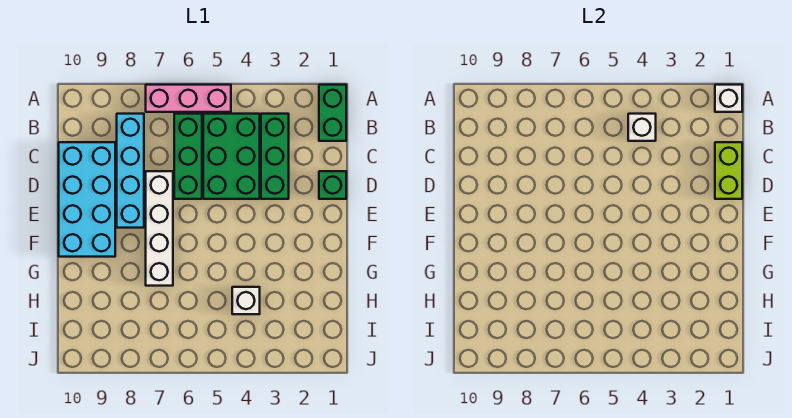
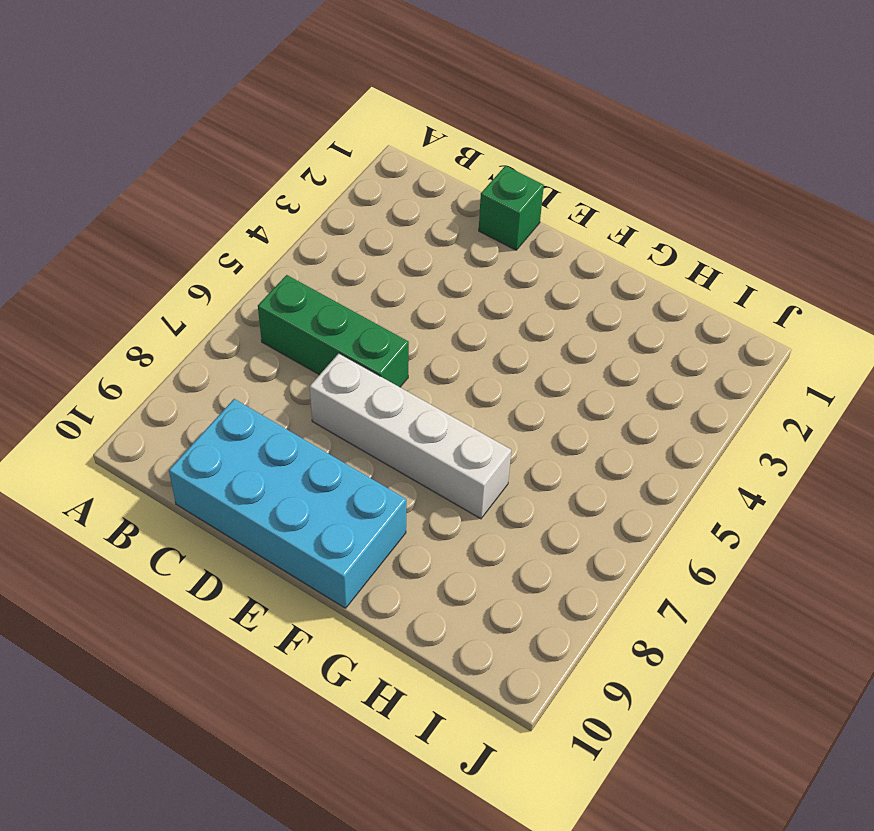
none -> green brick A1:B1 level 1
none -> pink brick A5:A7 level 1
none -> green brick B3:D3 level 1

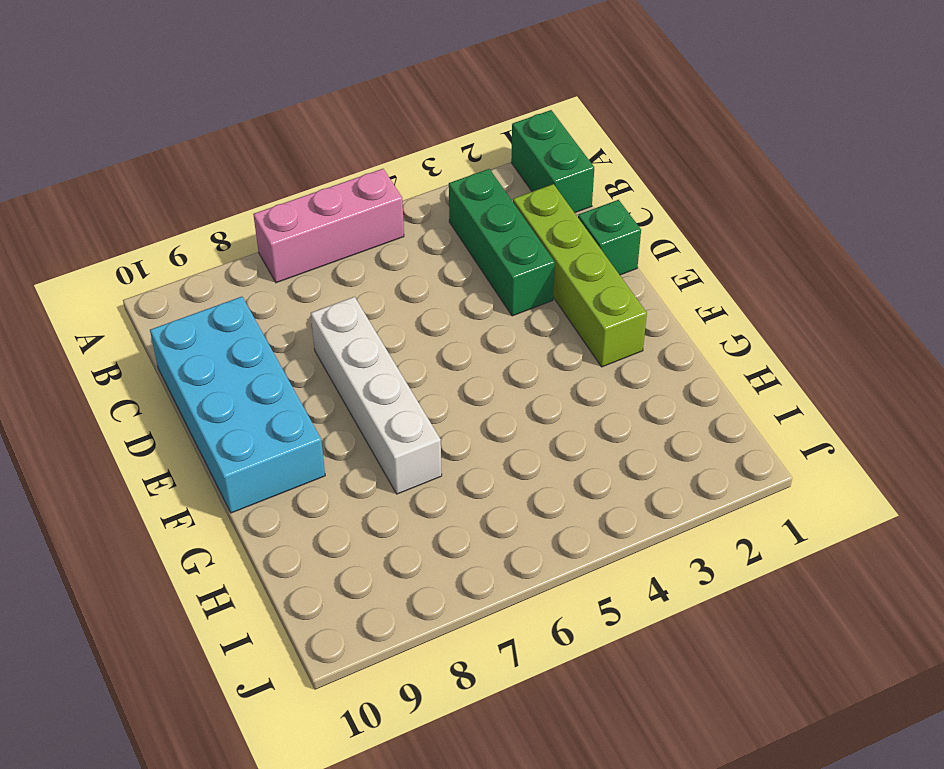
lime brick C2:F2 level 1 -> none
none -> green brick B4:D5 level 1
none -> green brick B6:D6 level 1
none -> cyan brick B8:E8 level 1

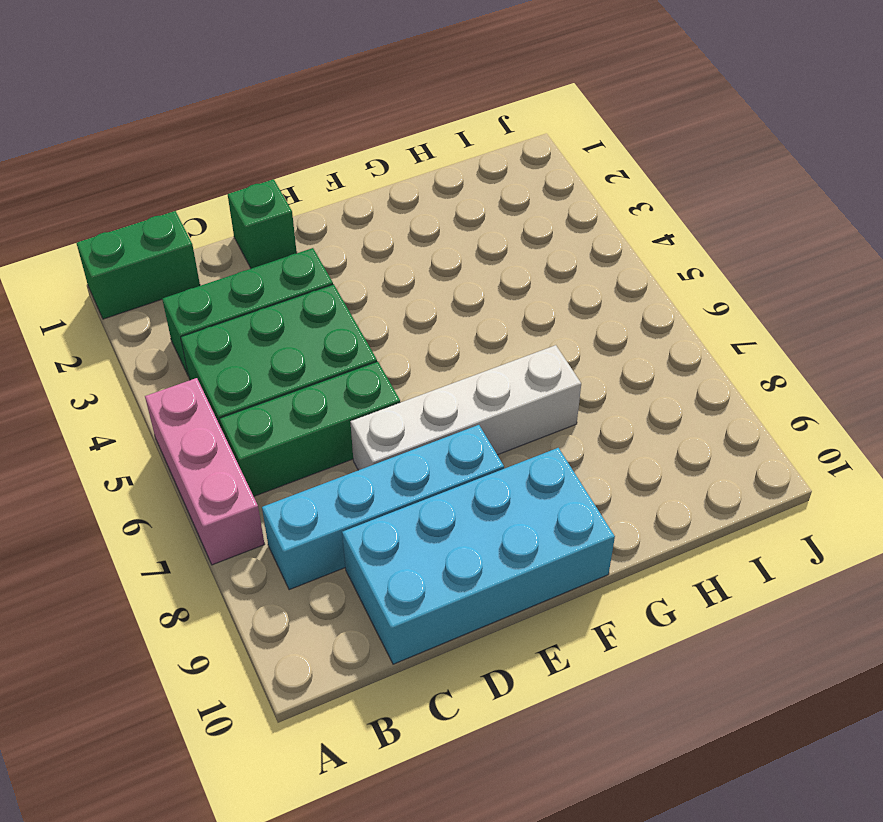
none -> white brick H4 level 1
none -> white brick A1 level 2
none -> white brick B4 level 2

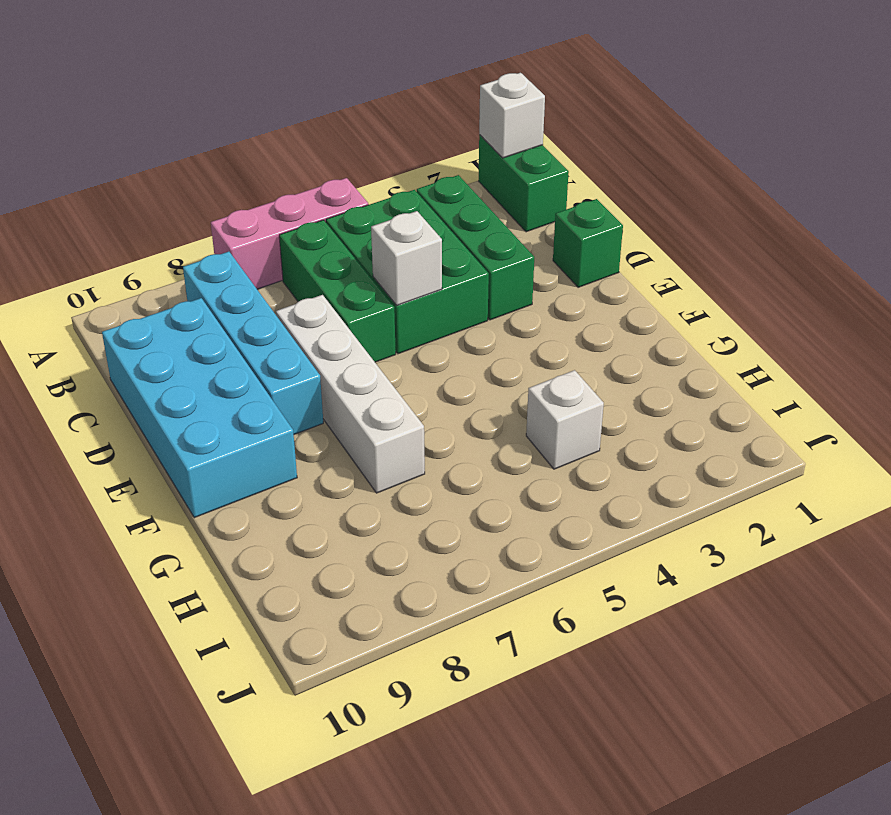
white brick D5 level 2 -> white brick B4 level 2
none -> lime brick C1:D1 level 2

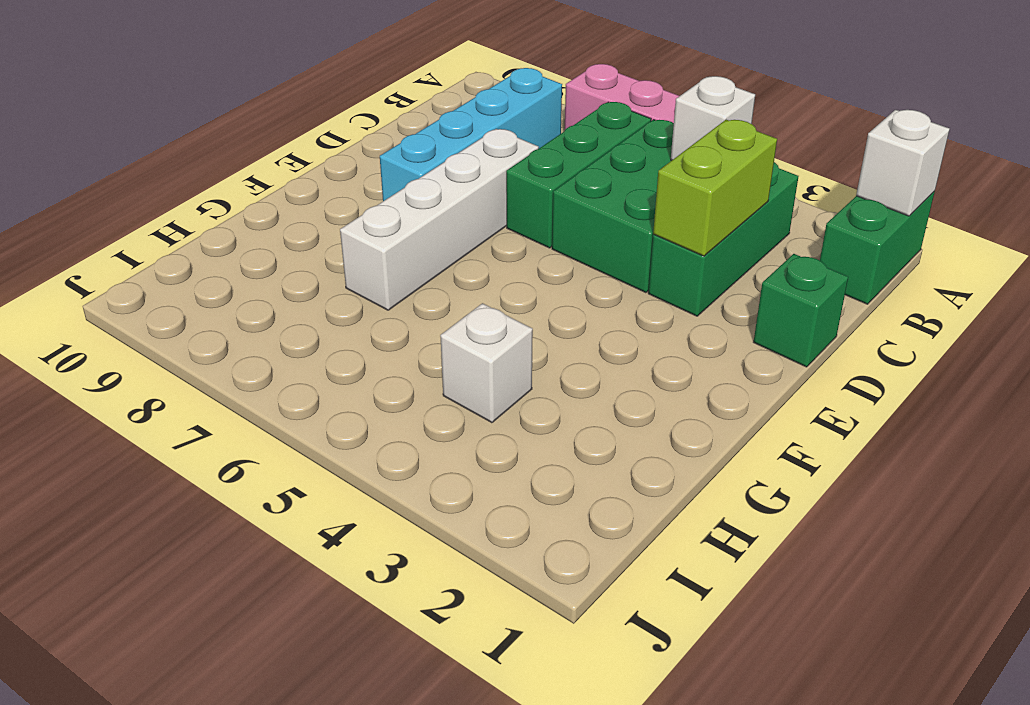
lime brick C3:D3 level 2 -> lime brick C1:D1 level 2
none -> cyan brick C9:F10 level 1

